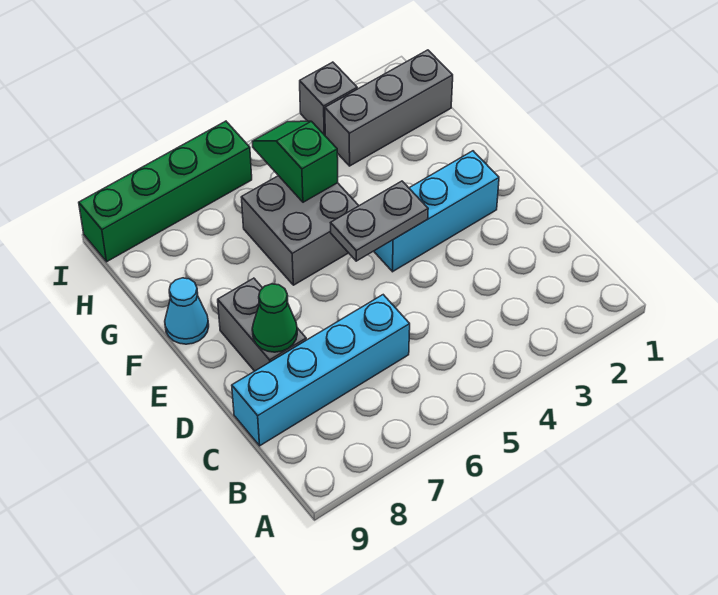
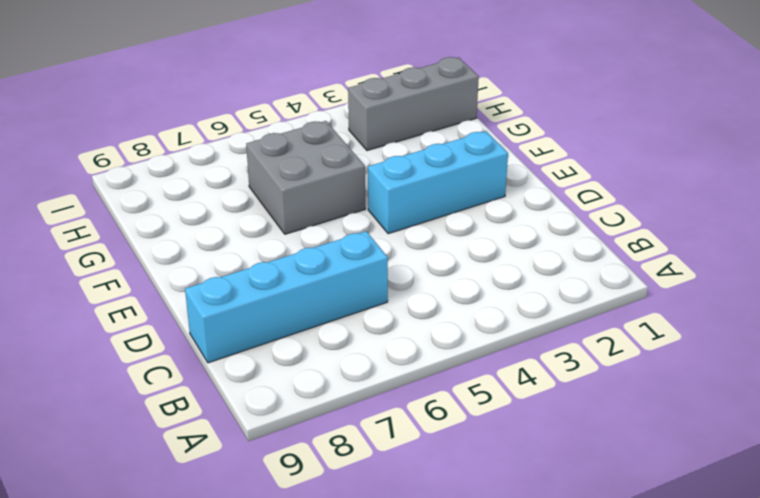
none -> grey brick D8:E8 level 1
none -> cyan cone F9 level 1

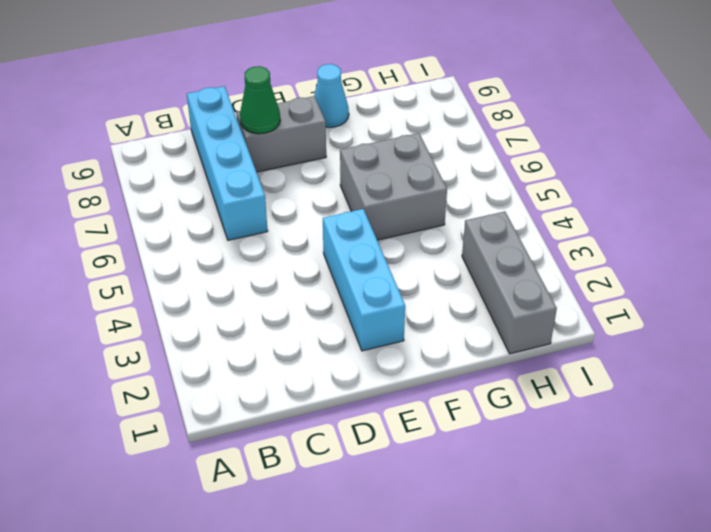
none -> grey brick I3 level 1
none -> green brick I6:I9 level 1

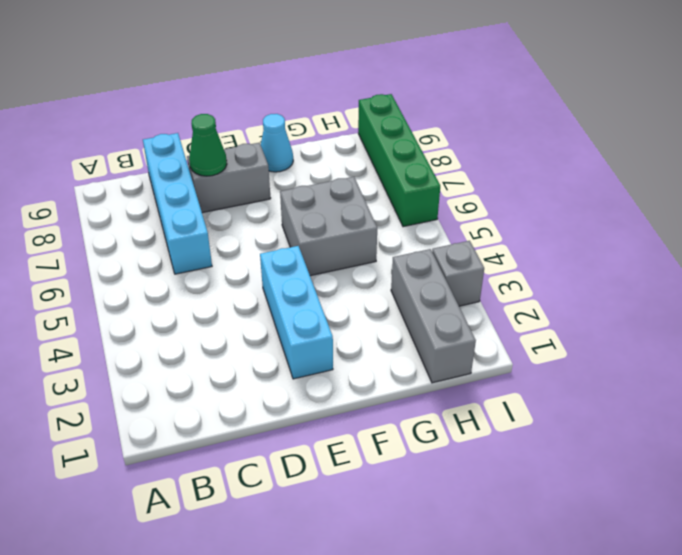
none -> grey plate E4:E5 level 2
none -> green slope G5:H5 level 2 top G

